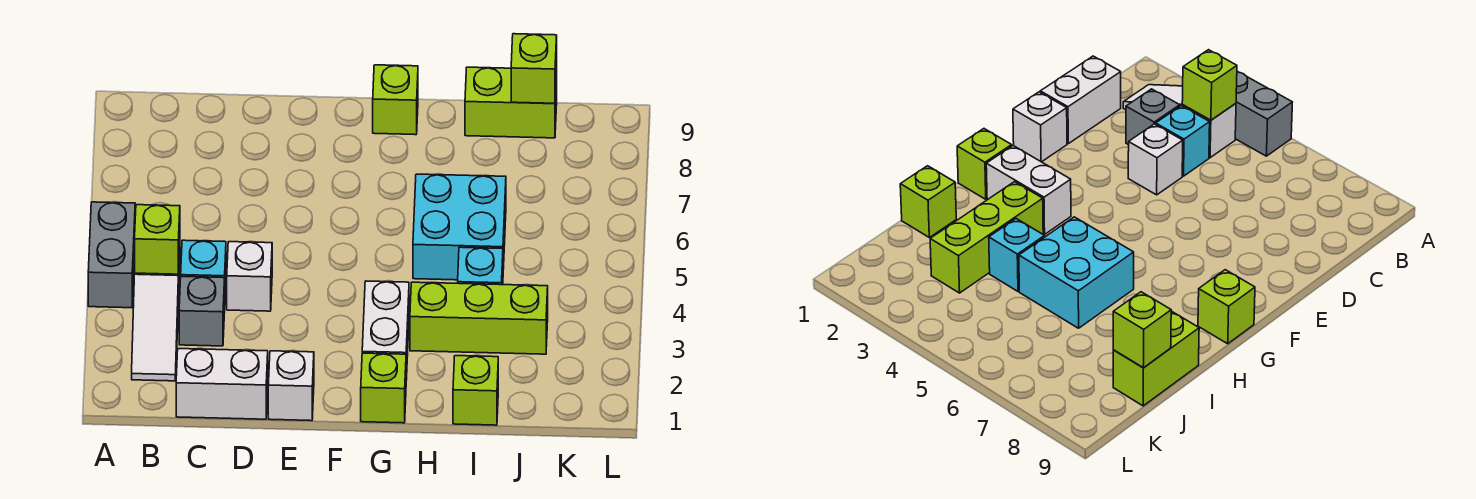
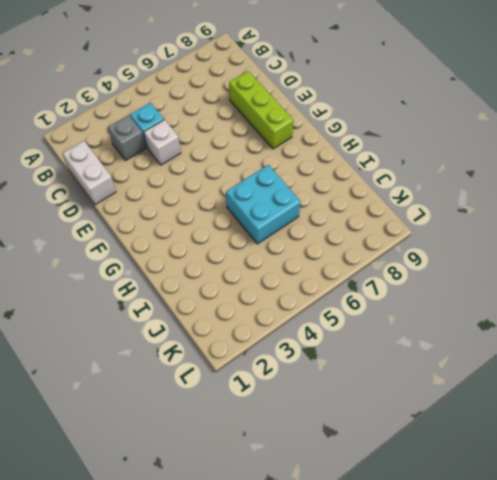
lime brick D8:F8 level 1 -> lime brick H3:J3 level 1
none -> grey brick A4:A5 level 1
none -> white slope B2:B4 level 1 top 4
none -> white brick E1 level 1

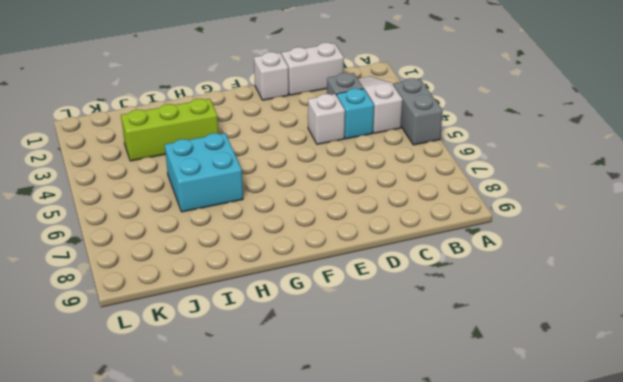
none -> lime brick G1 level 1
none -> white brick G2:G3 level 1
none -> lime brick G9 level 1

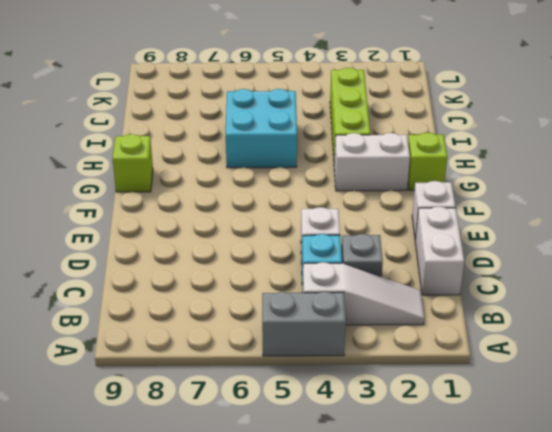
none -> lime brick I1 level 1
none -> cyan brick I4 level 1
none -> lime brick I9:J9 level 1

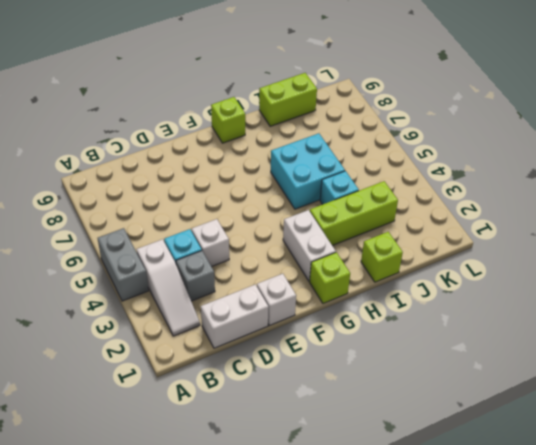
none -> lime brick B4 level 2
none -> lime brick J9 level 2

